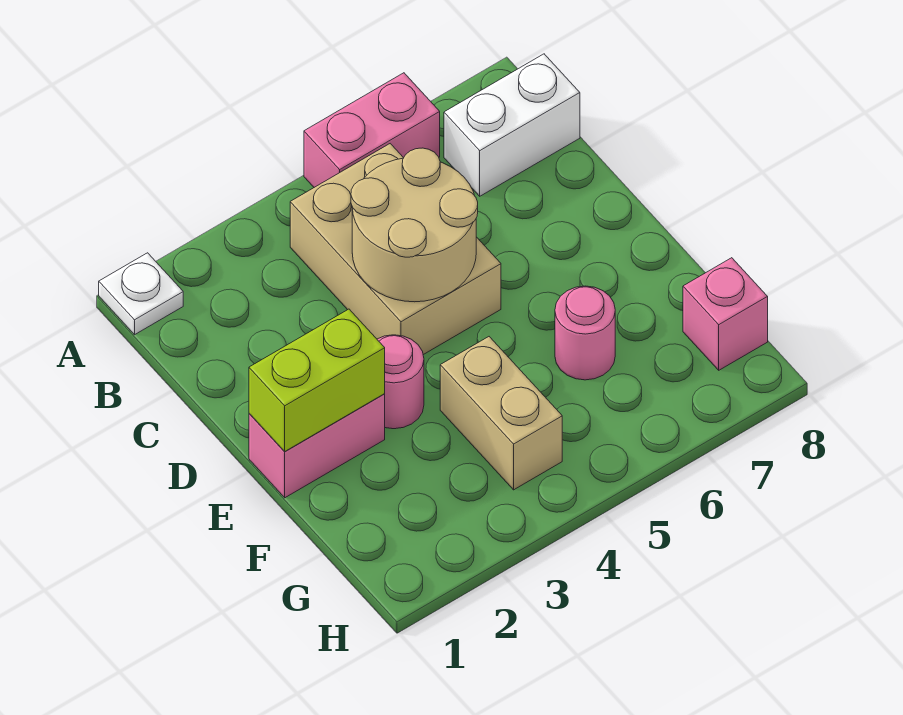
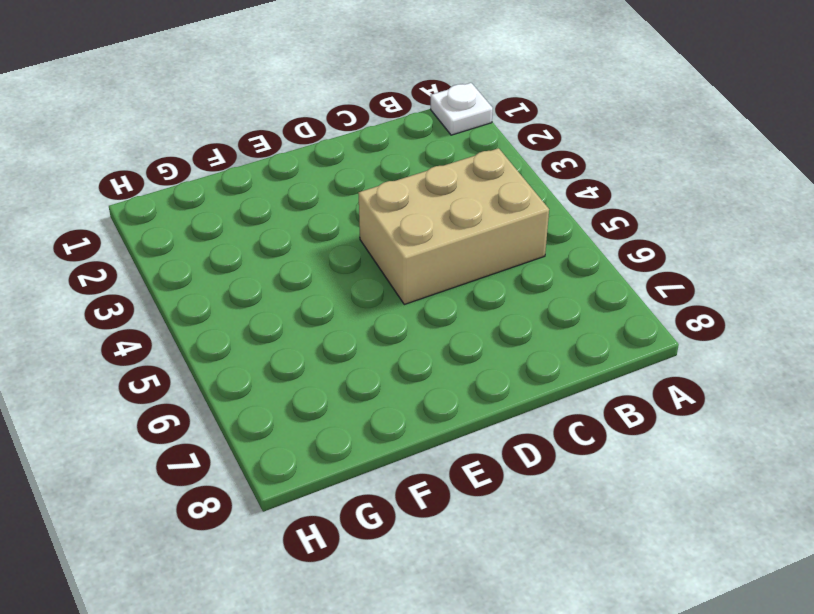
none -> pink brick A5:A6 level 1
none -> white brick B7:B8 level 1

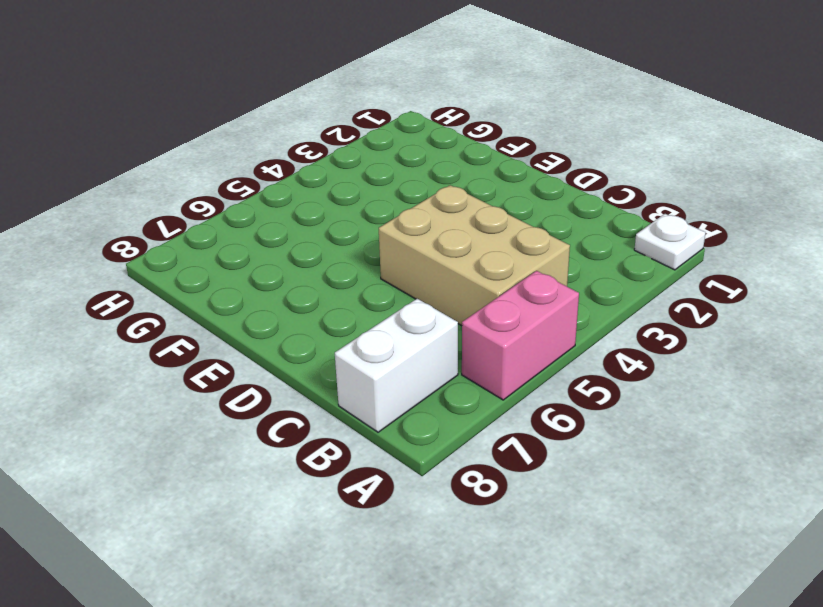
none -> pink brick E1:E2 level 1
none -> pink round brick E3 level 1

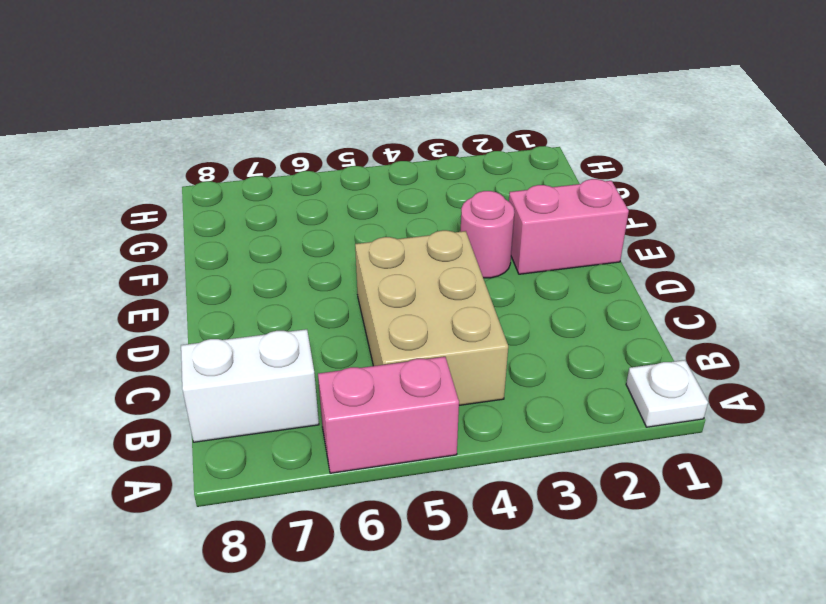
none -> tan brick F4:G4 level 1
none -> pink round brick F6 level 1

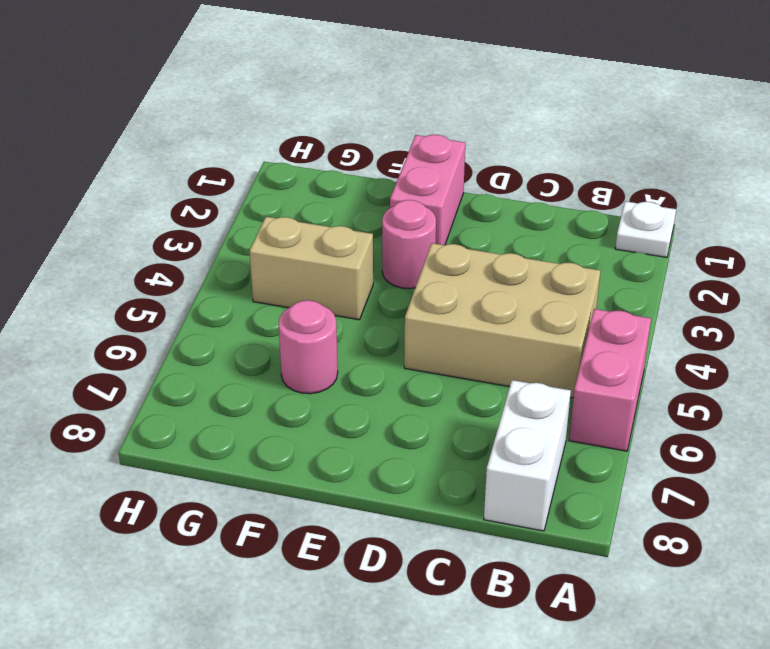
none -> pink brick G8 level 1
none -> tan round brick C4:D5 level 2

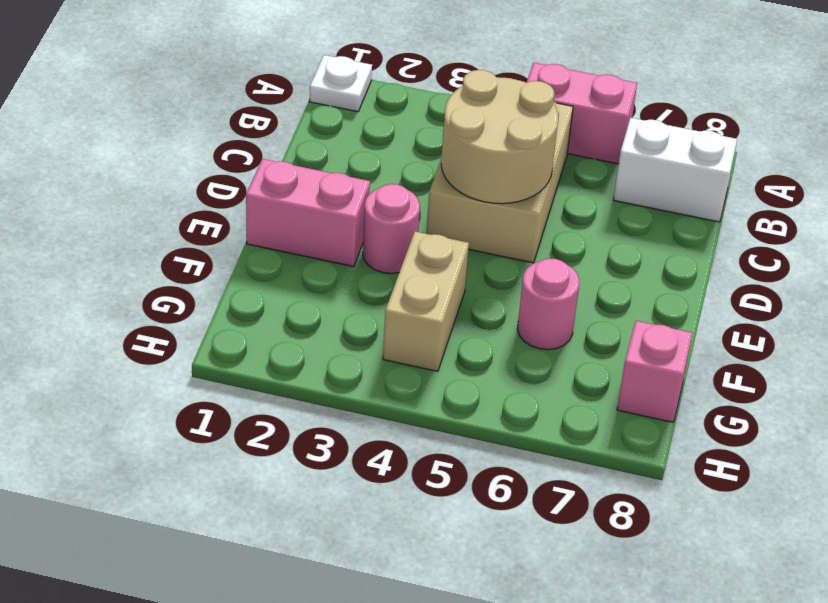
none -> lime brick E1:E2 level 2

